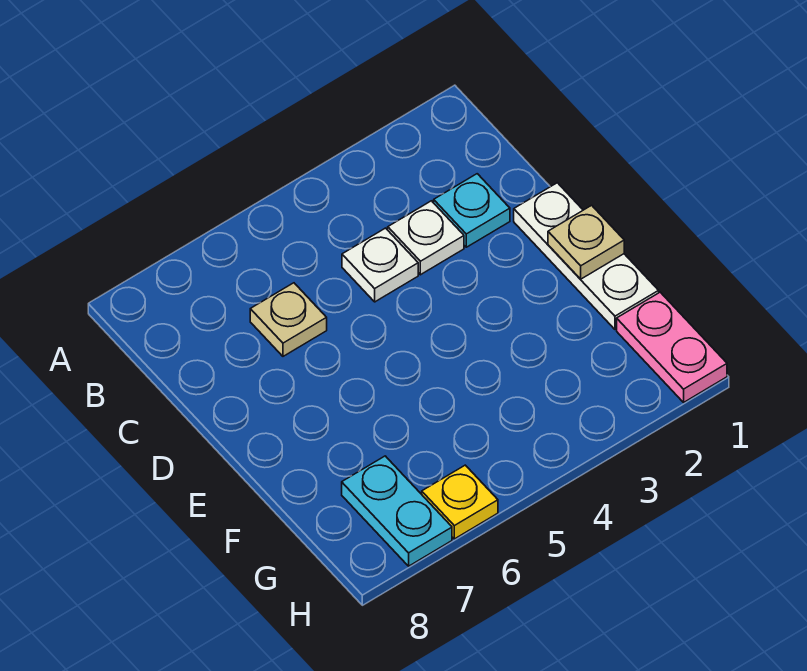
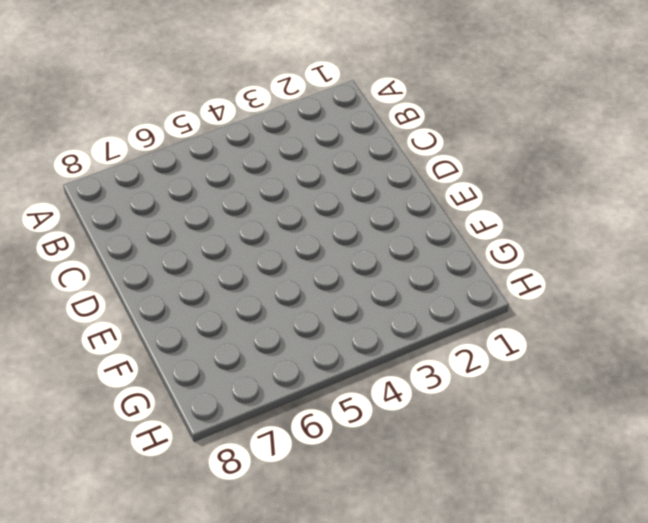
none -> cyan plate C2 level 1
none -> white plate C3 level 1

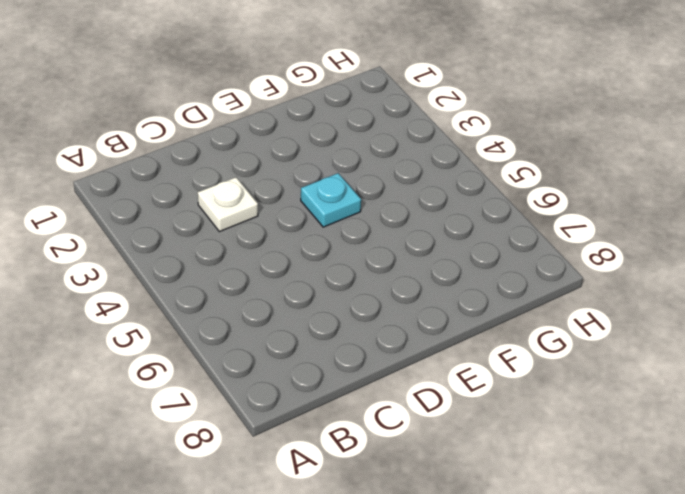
cyan plate E4 level 1 -> cyan plate C2 level 1
none -> white plate C4 level 1
none -> tan plate C6 level 1

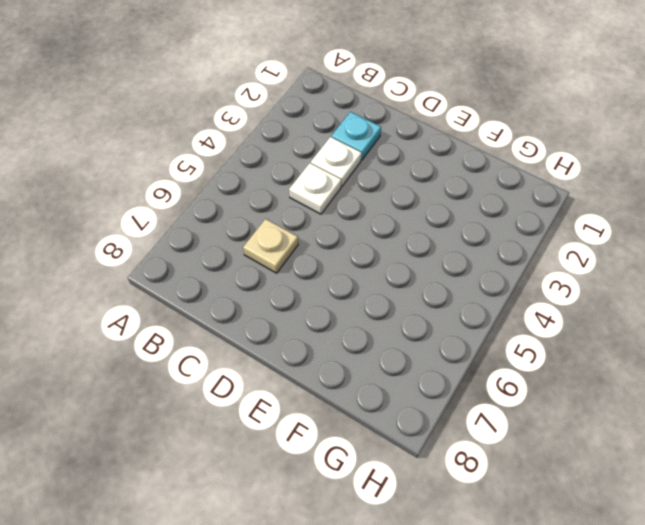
none -> white plate D1:F1 level 1
none -> pink plate G1:H1 level 1

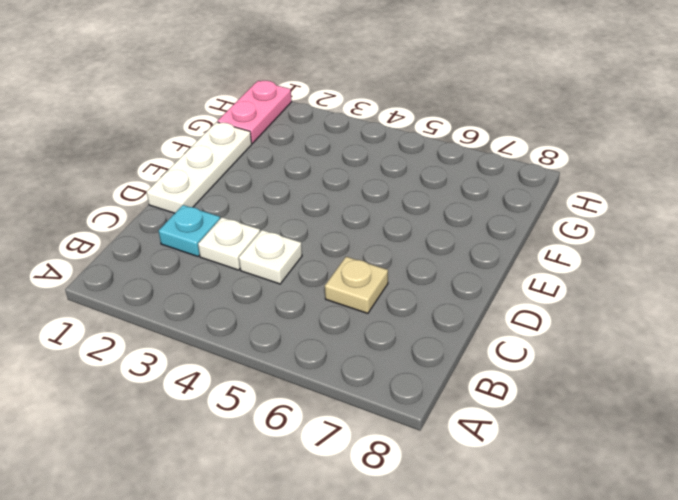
none -> cyan plate G7:H7 level 1
none -> yellow plate H6 level 1

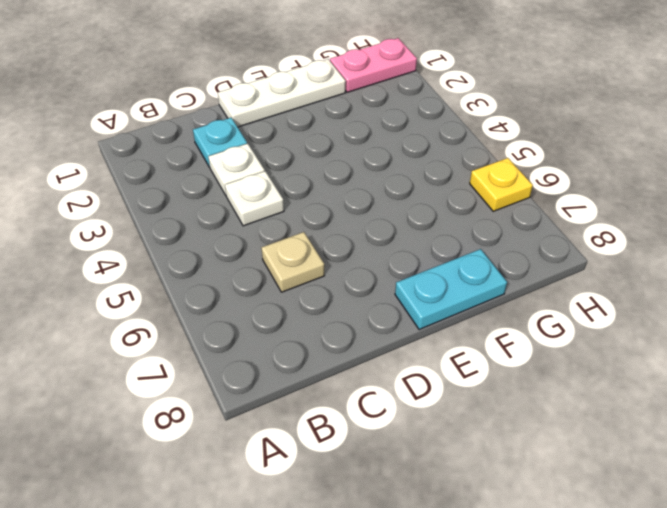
cyan plate E8:F8 level 1 -> cyan plate G7:H7 level 1
none -> tan plate E1 level 2

